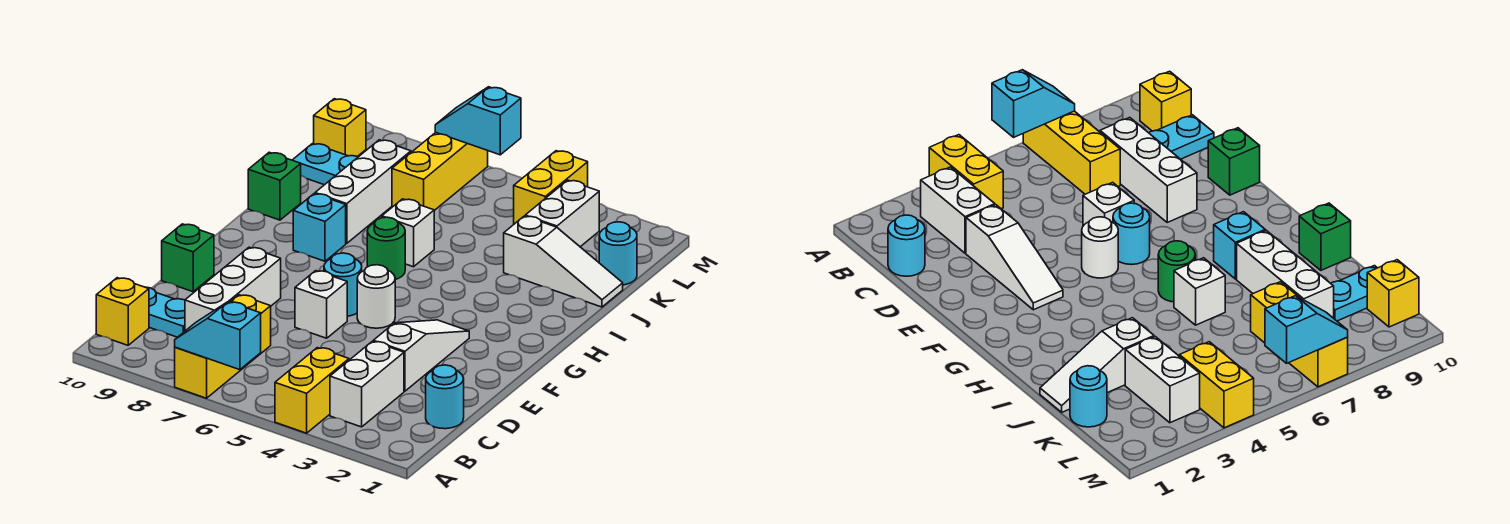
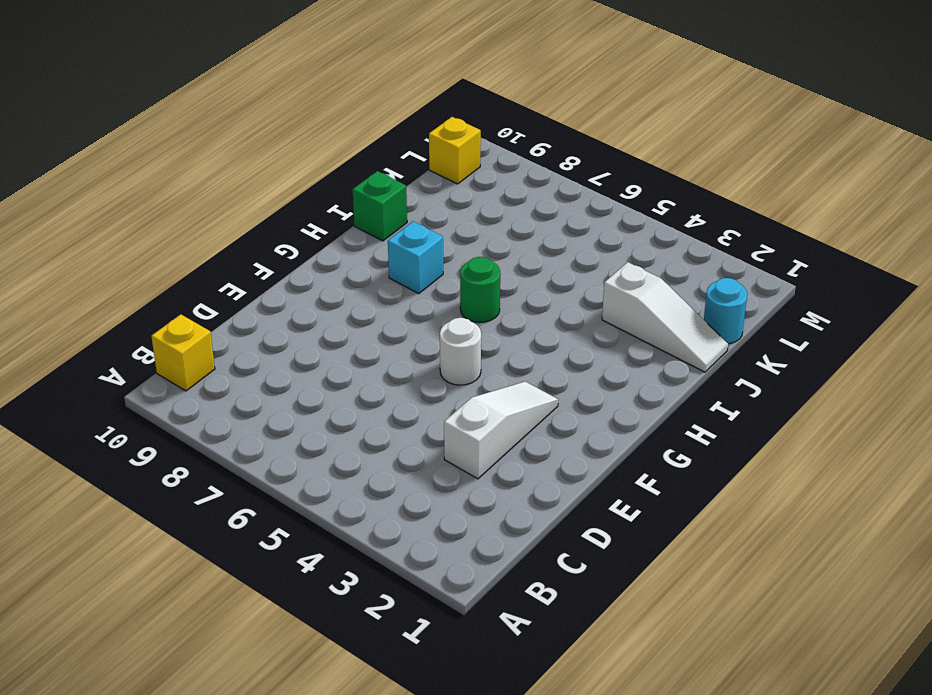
none -> yellow brick A4:B4 level 1
none -> yellow brick A7:C7 level 1
none -> white brick B3:C3 level 1

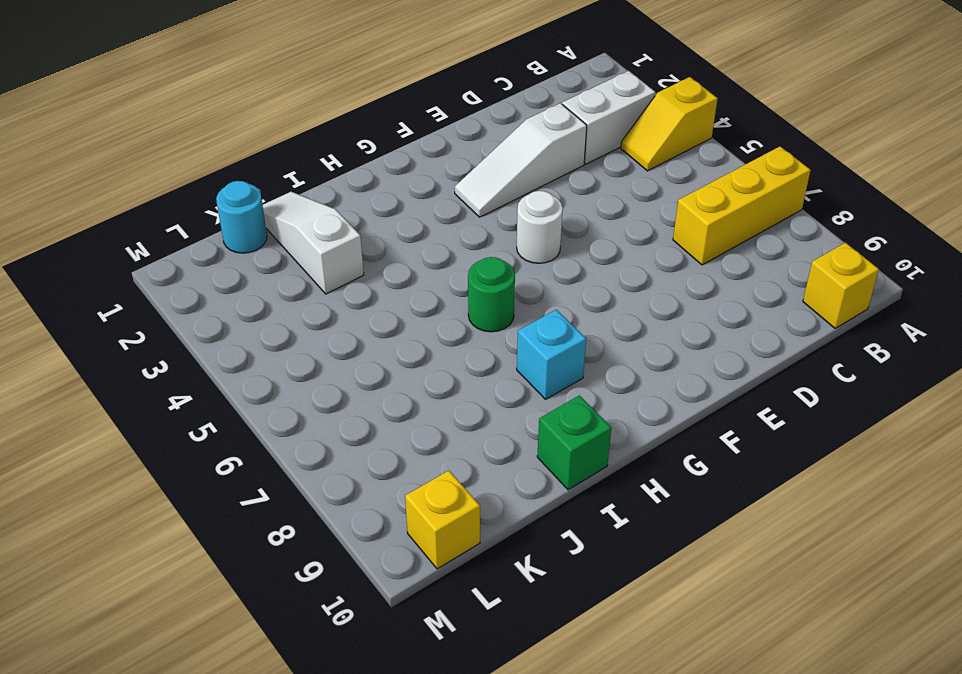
yellow slope A4:B4 level 1 top A -> yellow brick A4:B4 level 1
none -> cyan round brick C1 level 1
none -> white brick C8:E8 level 1
none -> cyan plate C9:C10 level 1

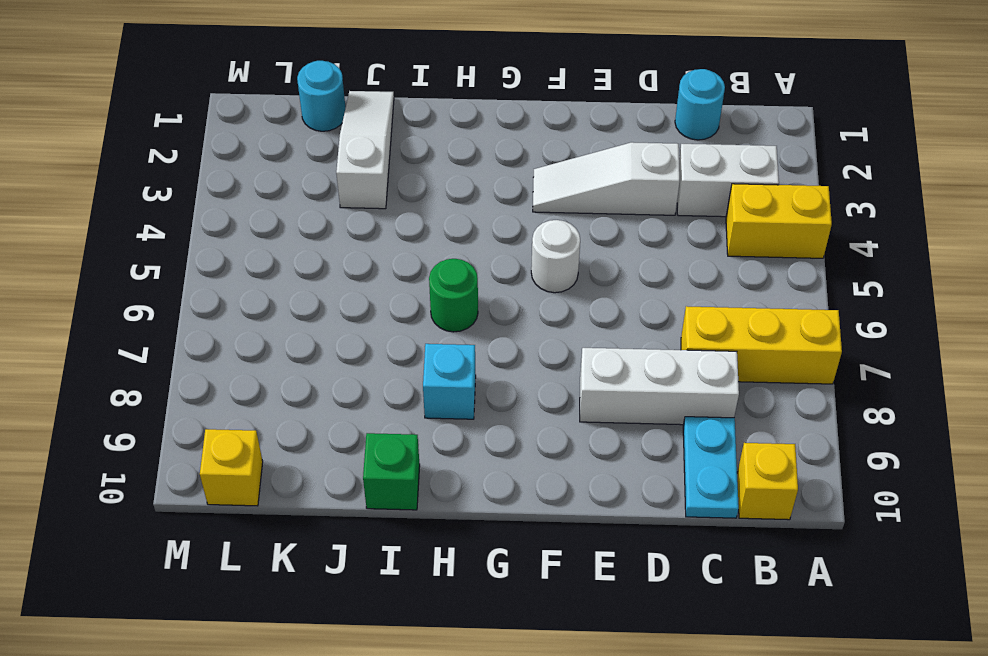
none -> white brick E6 level 1
none -> green brick E10 level 1
none -> cyan round brick F6 level 1

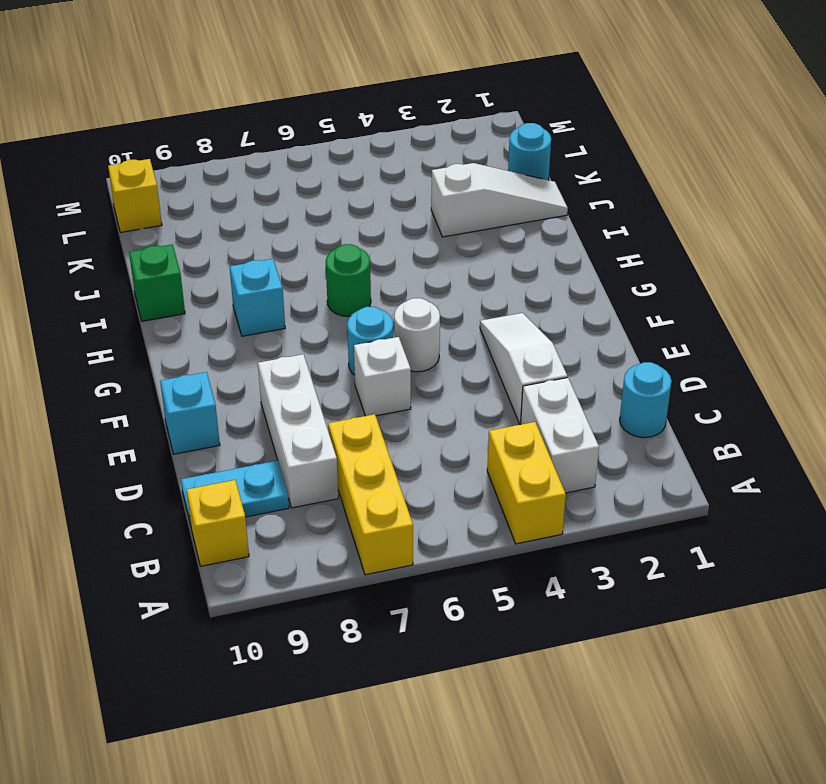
cyan brick E10 level 1 -> green brick E10 level 1
none -> white brick I6 level 1
none -> white brick I8:K8 level 1
none -> white brick K3:L3 level 1

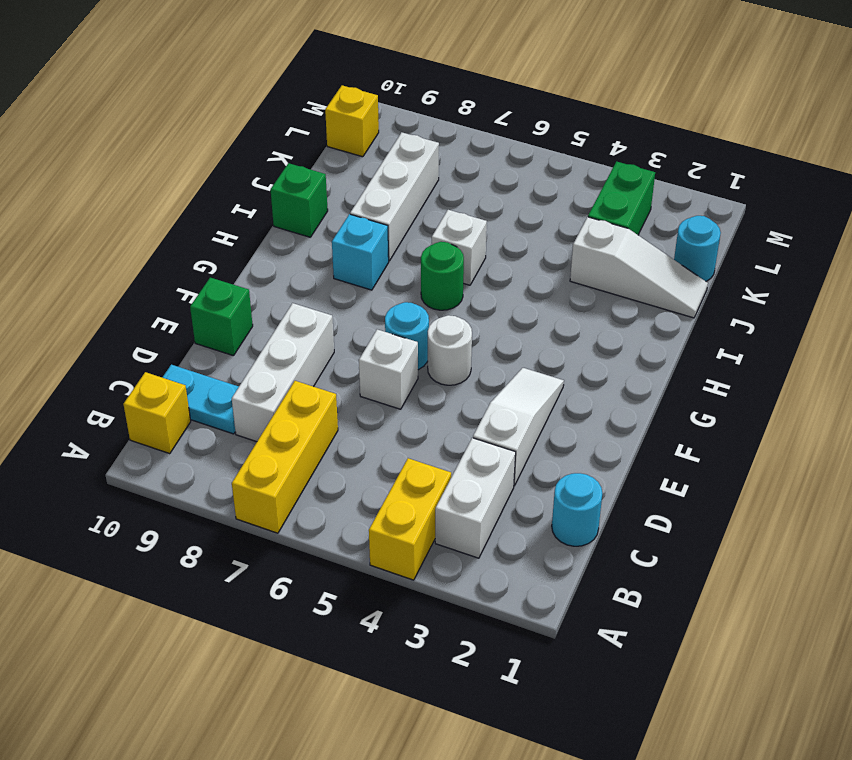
green brick K3:L3 level 1 -> white brick K3:L3 level 1
none -> yellow brick K7:M7 level 1
none -> cyan plate K9:K10 level 1
none -> yellow brick L4:M4 level 1

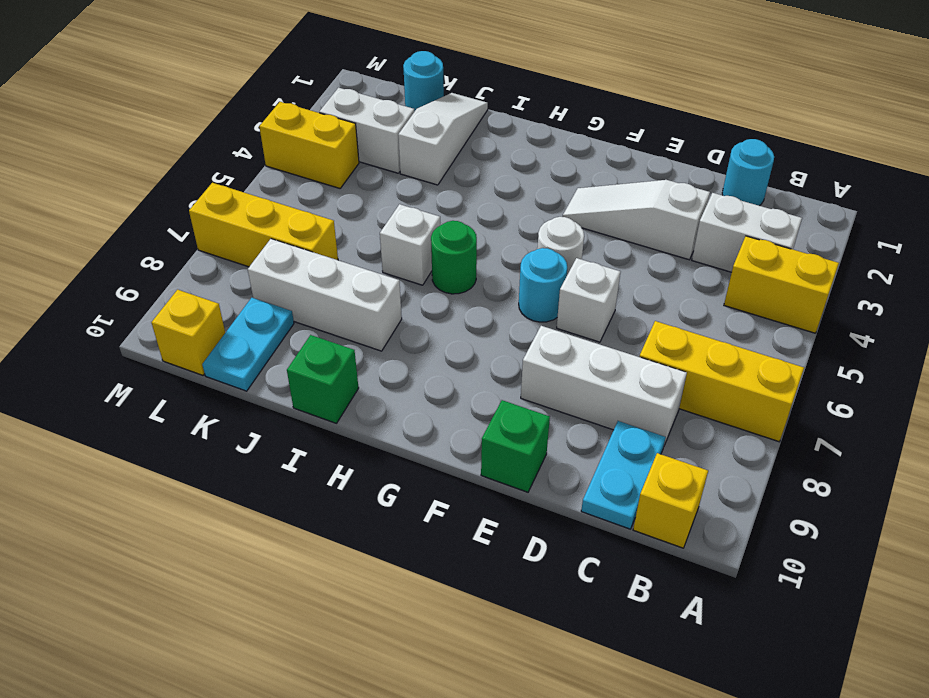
none -> cyan brick H8 level 1
none -> cyan slope A6:A7 level 2 top 6
none -> cyan slope M6:M7 level 2 top 6

